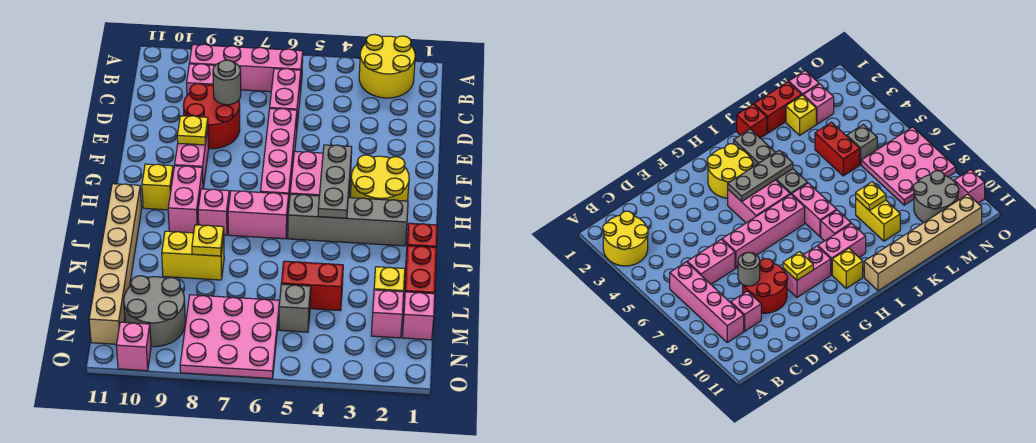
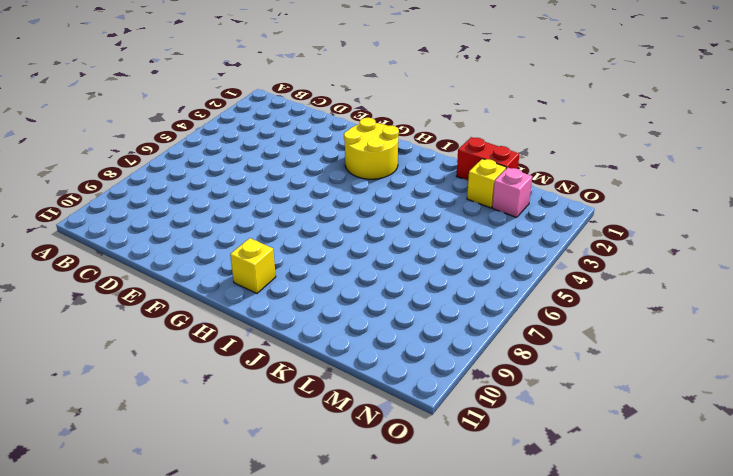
none -> yellow round brick A2:B3 level 1
none -> pink brick B6:B9 level 1
none -> pink brick C6:D6 level 1
none -> pink brick C9 level 1

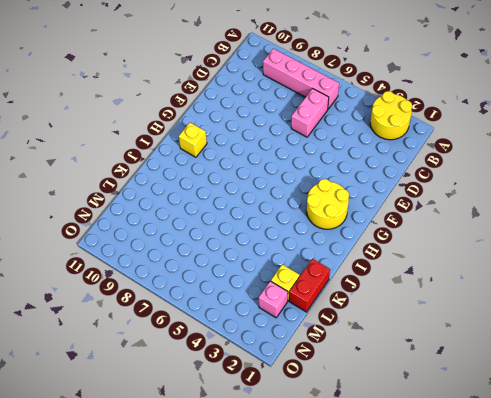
none -> pink brick C9 level 1
none -> red round brick D8:E9 level 1
none -> pink brick E6:H6 level 1
none -> pink brick F9:G9 level 1

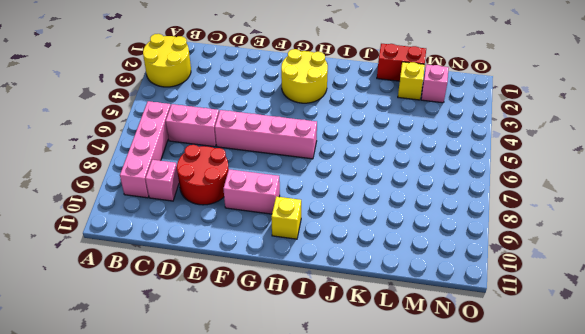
none -> pink brick G4:H5 level 1
none -> pink brick H9:I9 level 1
none -> grey brick I2:I5 level 1
none -> pink brick I6:I7 level 1

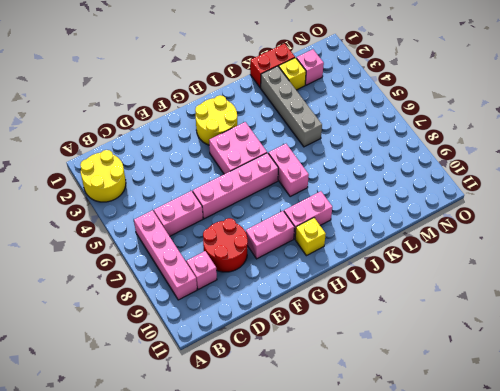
grey brick K2:K5 level 1 -> grey brick I2:I5 level 1
none -> pink brick I8 level 1
none -> tan brick I11:N11 level 1
none -> red brick J1 level 1
none -> yellow brick K8:K9 level 1

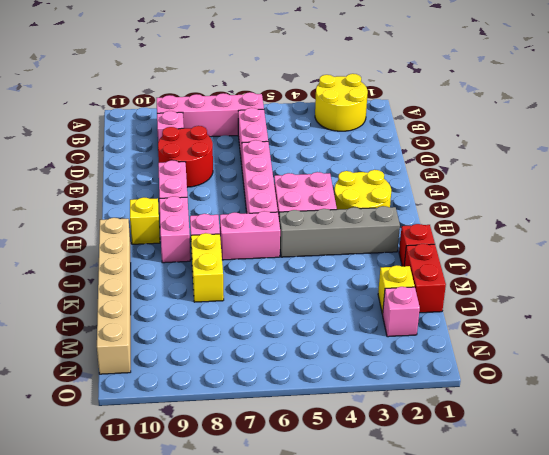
yellow brick J8:K8 level 1 -> yellow brick K8:K9 level 1
none -> red brick L4:L5 level 1
none -> pink brick M1 level 1
none -> grey brick M5 level 1
none -> pink plate M6:O8 level 1

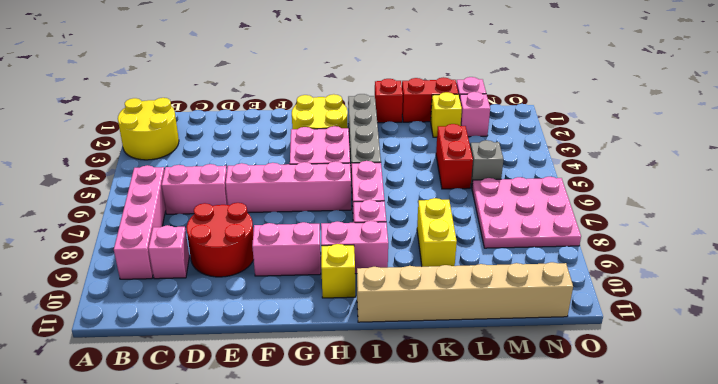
none -> grey round brick M9:N10 level 1
none -> pink brick O10 level 1
none -> grey round brick D8 level 2
none -> yellow plate F9 level 2

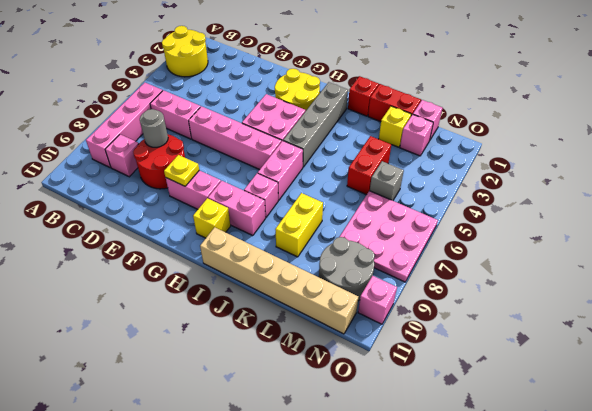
none -> grey plate G4:I4 level 2
none -> yellow plate K8 level 2

